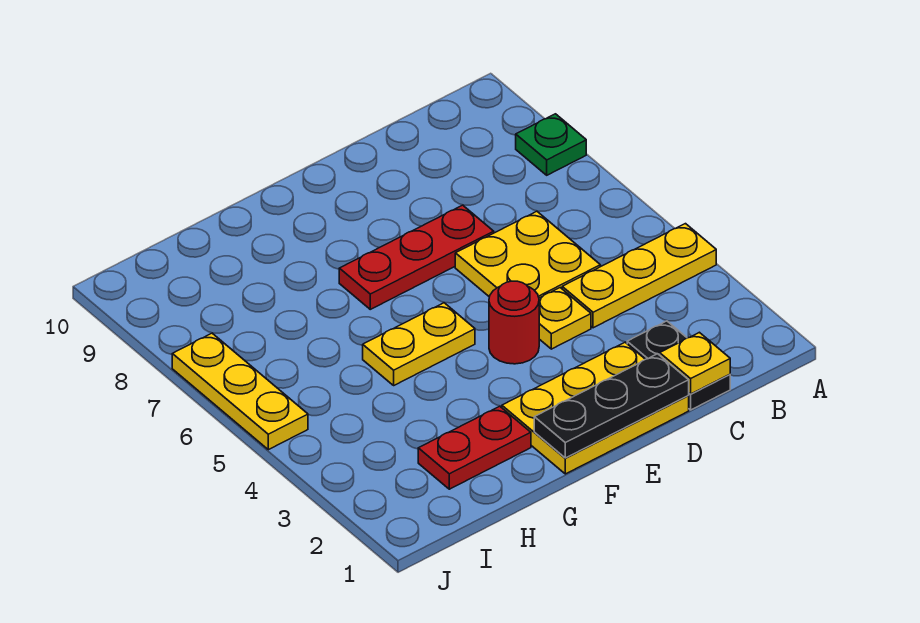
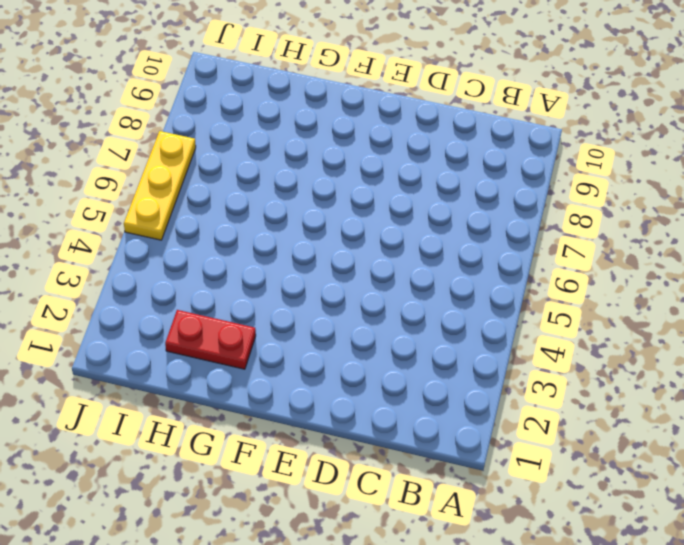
none -> yellow plate A4:C4 level 1
none -> green plate A8 level 1
none -> black plate C1:C2 level 1

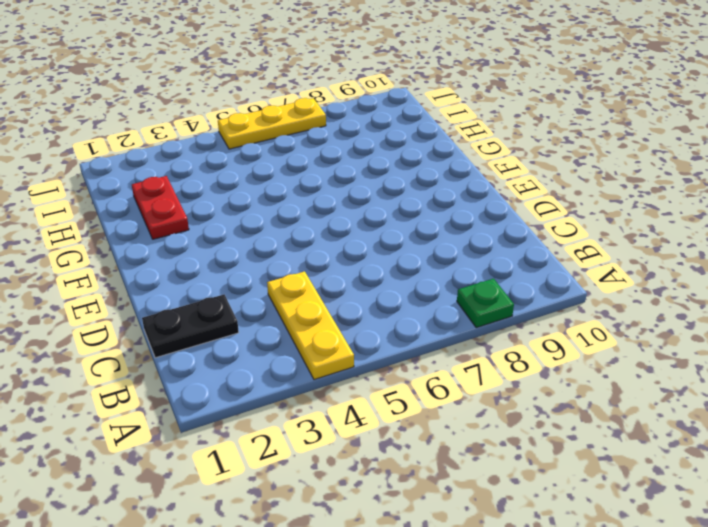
none -> yellow plate C5:D6 level 1
none -> yellow plate D1:F2 level 1
none -> yellow plate D4 level 1

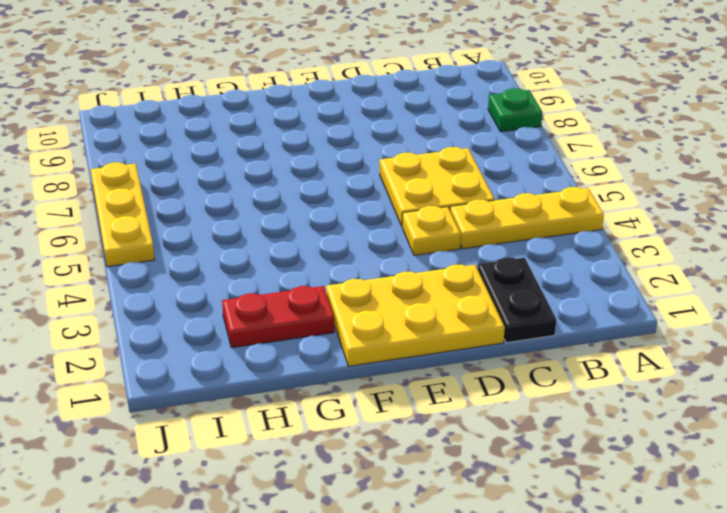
none -> red plate D7:F7 level 1
none -> red round brick E4 level 1
none -> yellow plate F5:G5 level 1

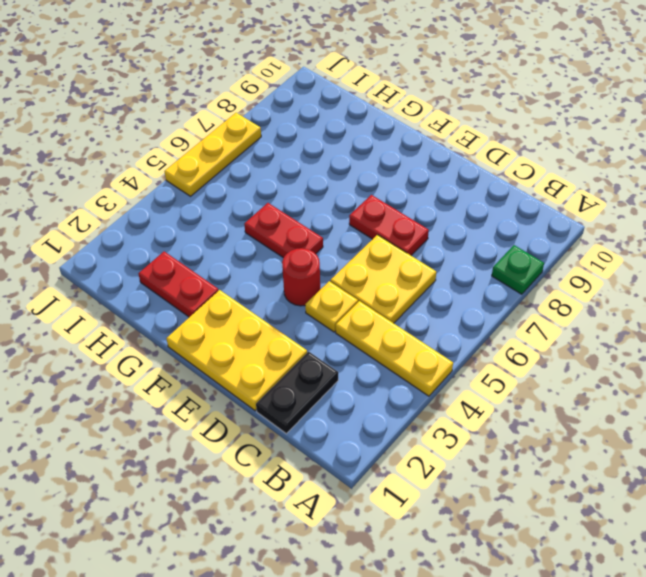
red plate D7:E7 level 1 -> red plate D7:F7 level 1
red plate F5:G5 level 1 -> yellow plate F5:G5 level 1
none -> yellow plate C1 level 2
none -> black plate D1:F1 level 2

